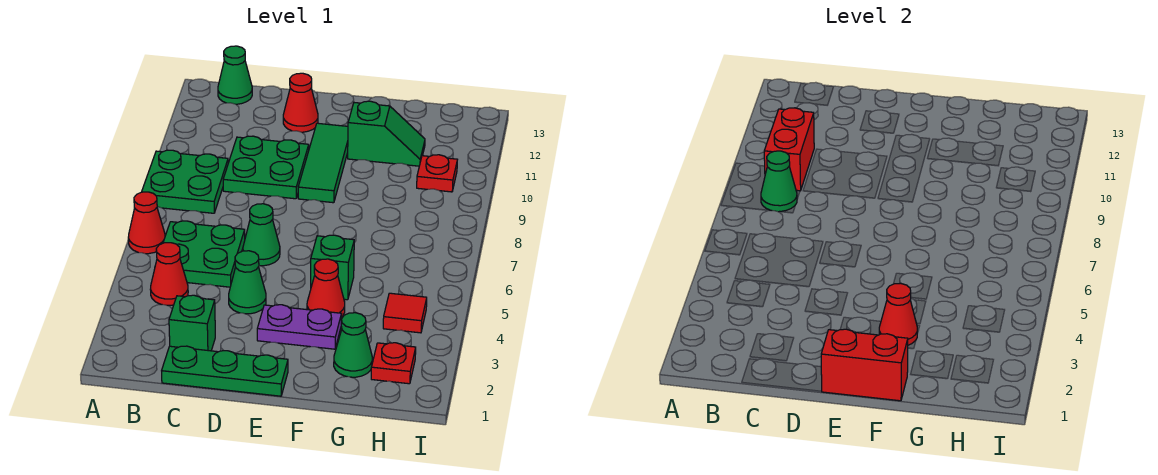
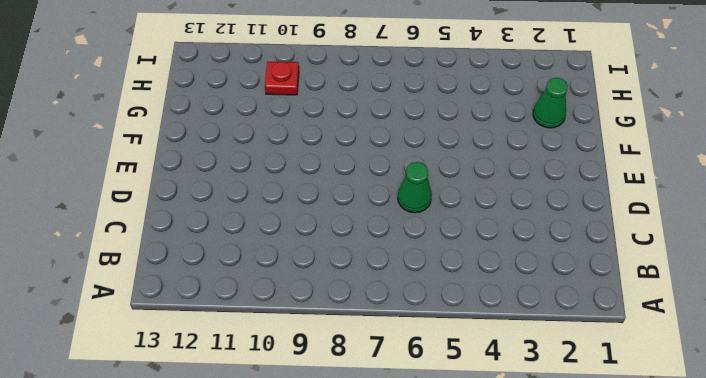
none -> red cone A6 level 1
none -> green plate A8:B9 level 1
none -> red cone B4 level 1

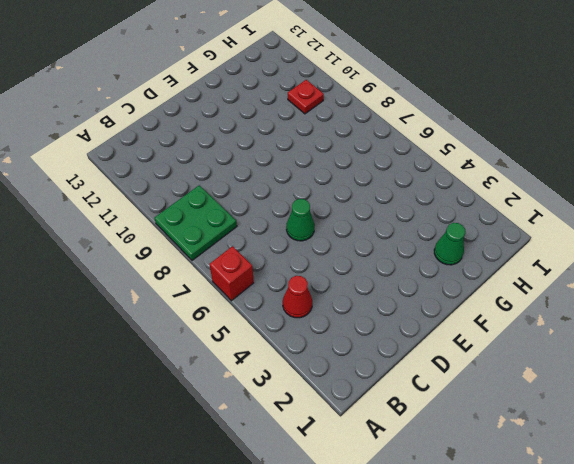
red brick A6 level 1 -> red cone A6 level 1
none -> green plate B5:C6 level 1
none -> green cone B13 level 1
none -> green plate C1:E1 level 1

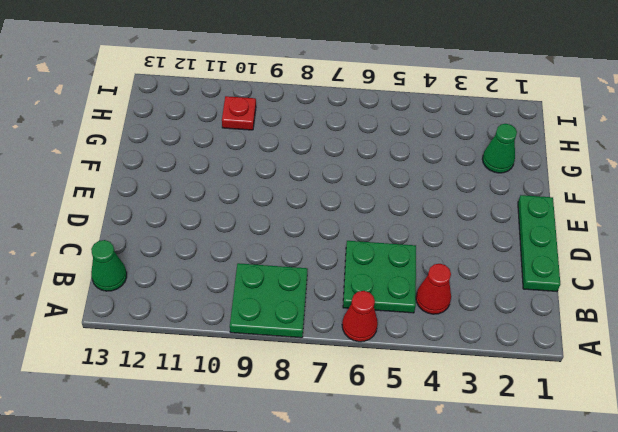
none -> green brick C2 level 1
none -> green plate C9:D10 level 1
none -> green cone D4 level 1

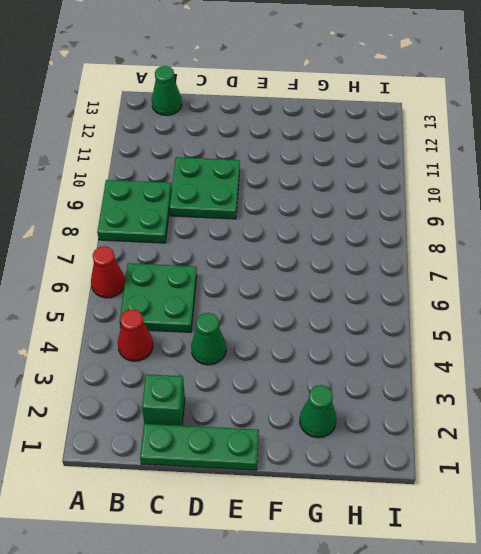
none -> green cone D6 level 1
none -> red cone D12 level 1
none -> purple plate E3:F3 level 1

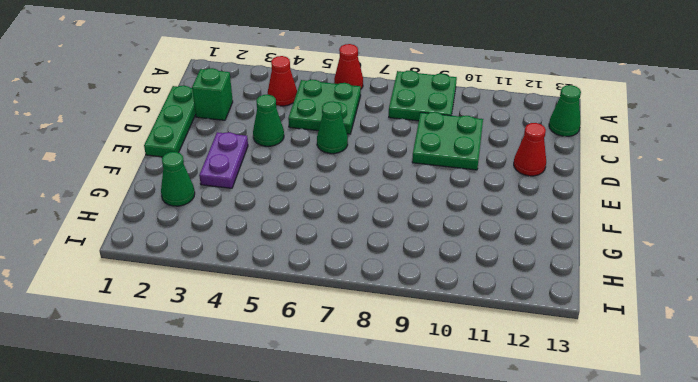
none -> green tile E9:E11 level 1
none -> red cone F4 level 1
none -> green brick F5 level 1

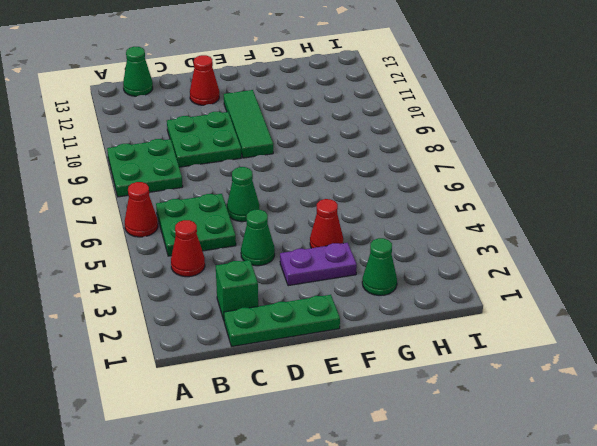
none -> green brick F5 level 1
none -> green slope F11:G11 level 1 top F
none -> red plate H2 level 1

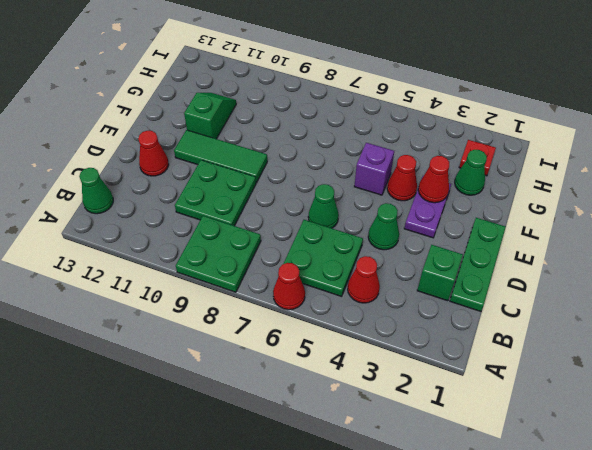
purple brick F5 level 1 -> green brick F5 level 1
none -> red tile H4 level 1
none -> red plate H10 level 1
none -> green cone B8 level 2

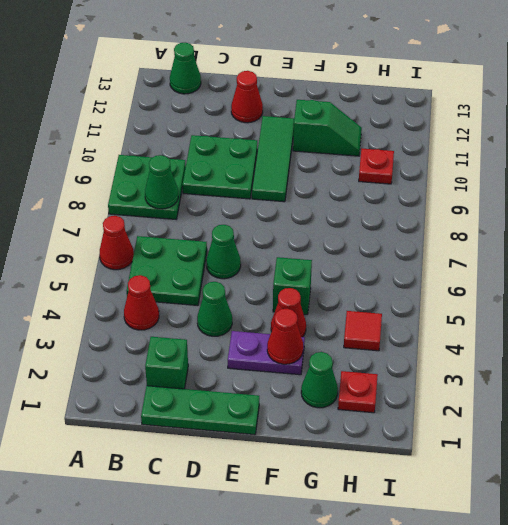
none -> red brick B9:B10 level 2
none -> red brick E1:F1 level 2

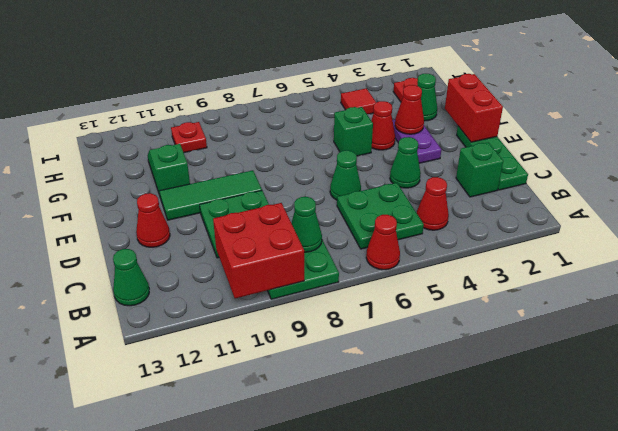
red brick A9:B10 level 2 -> red brick B9:B10 level 2

